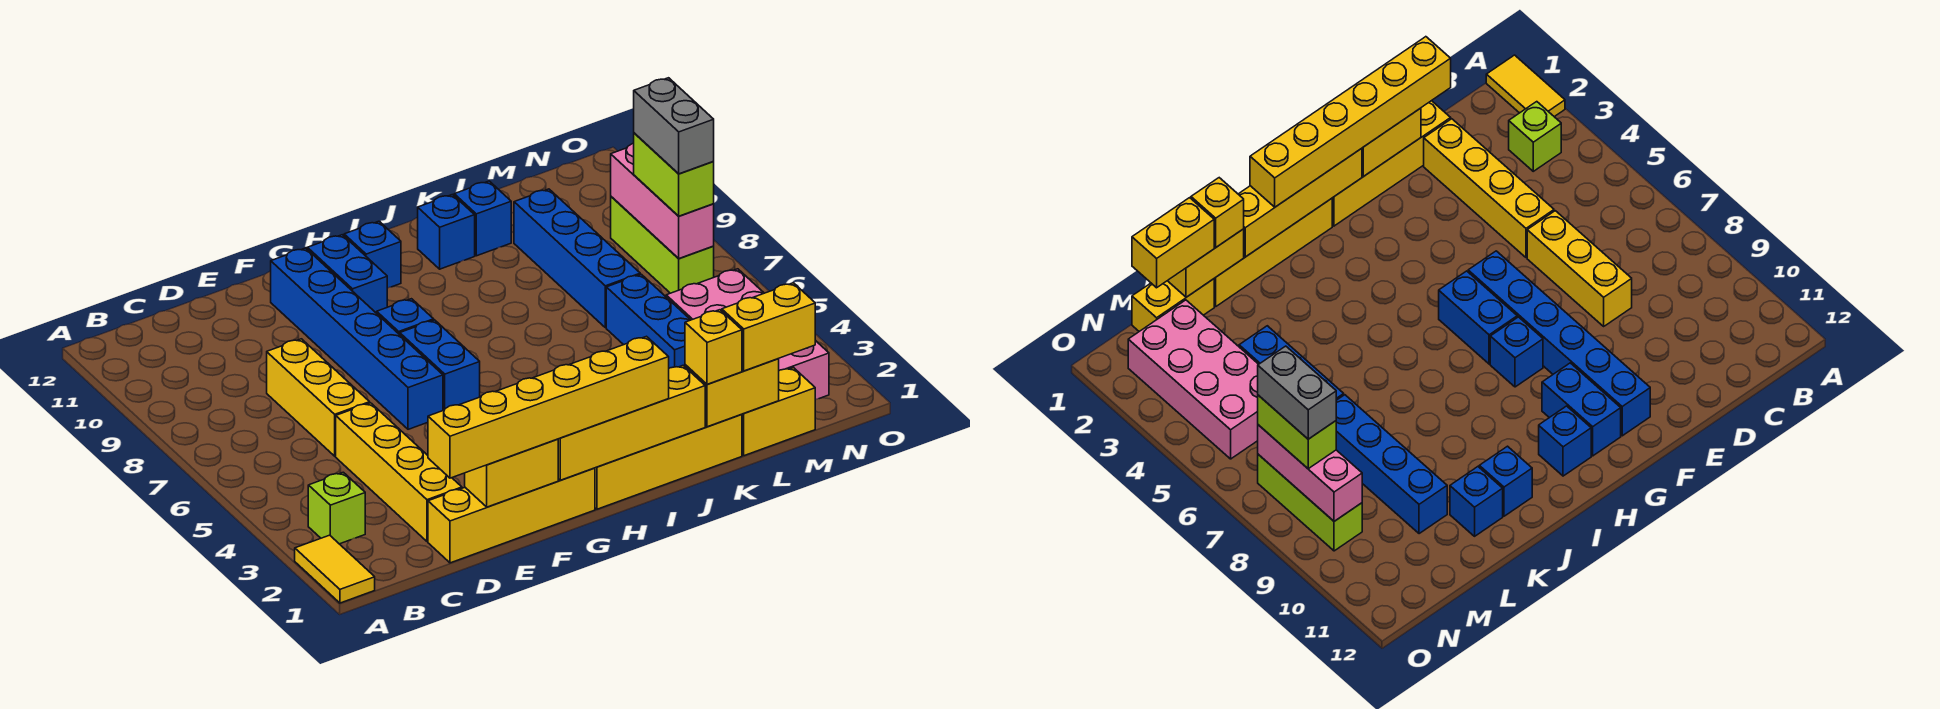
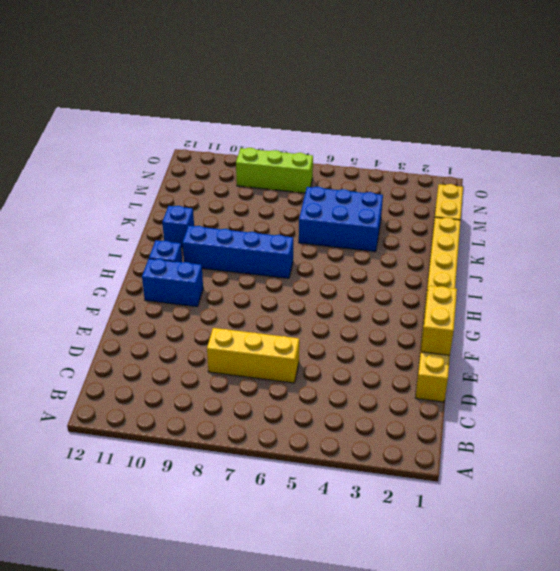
blue brick I7:I10 level 1 -> blue brick L7:L10 level 1
blue brick K4:L6 level 1 -> blue brick L4:L6 level 1
none -> yellow tile A1:A2 level 1
none -> lime brick B3 level 1
none -> yellow brick D2:D5 level 1

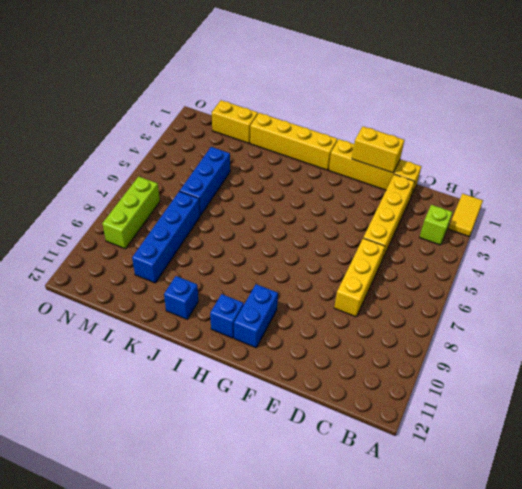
none -> blue brick F6:F11 level 1
none -> blue brick G6:G7 level 1
none -> blue brick G8 level 1

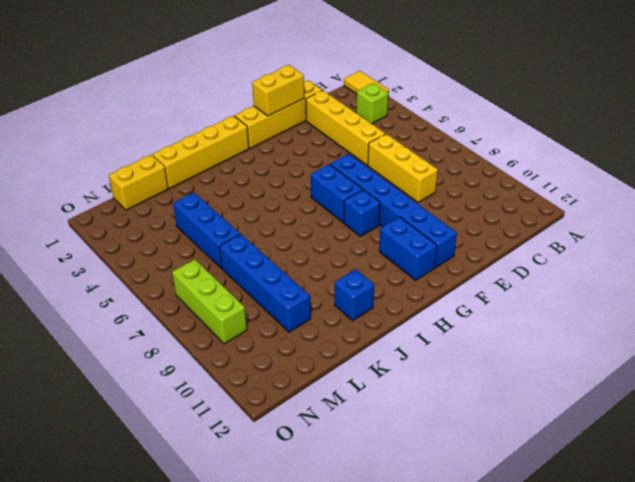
none -> blue brick H11 level 1
none -> blue brick K11 level 1
none -> pink brick M2:N5 level 1

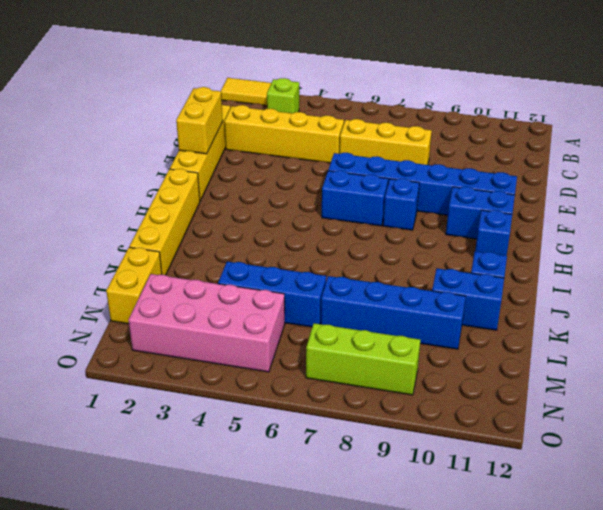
blue brick K10:K11 level 1 -> blue brick K11 level 1
none -> yellow brick G1:J1 level 2
none -> yellow brick K1:L1 level 2
none -> pink brick N7:N9 level 2

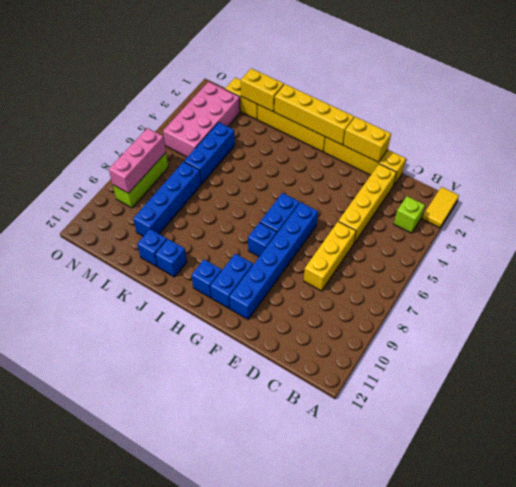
none -> yellow brick D1:I1 level 3
none -> yellow brick K1 level 3
none -> yellow brick L1:M1 level 3

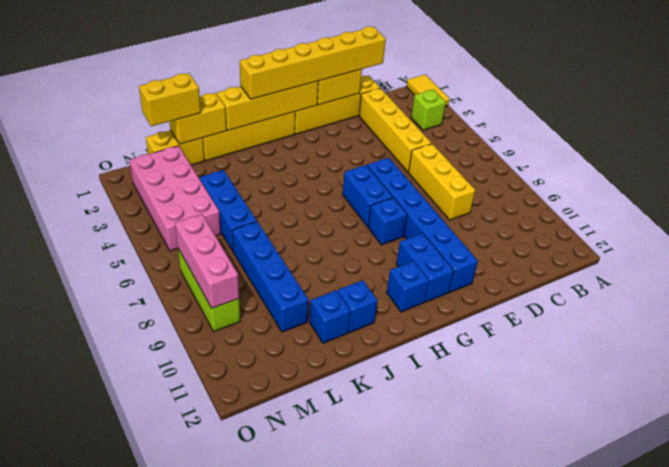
none -> yellow brick K1 level 3
none -> lime brick N7:N8 level 3
none -> grey brick N7:N8 level 4

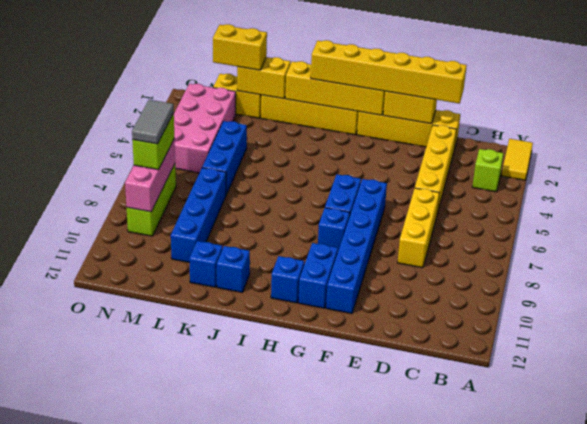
grey tile N7:N8 level 4 -> grey brick N7:N8 level 4
none -> yellow brick K1 level 3

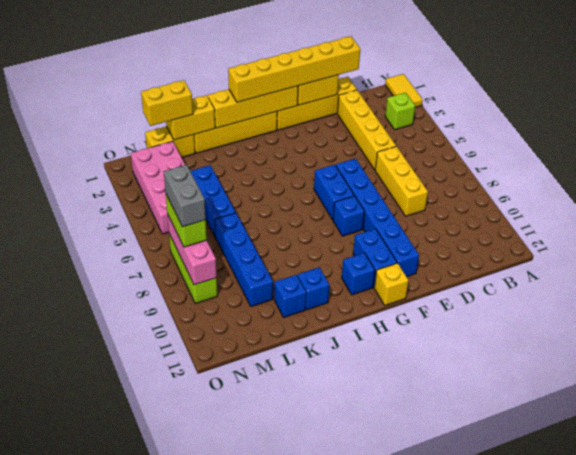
yellow brick G12 level 1 -> yellow brick K1 level 3

